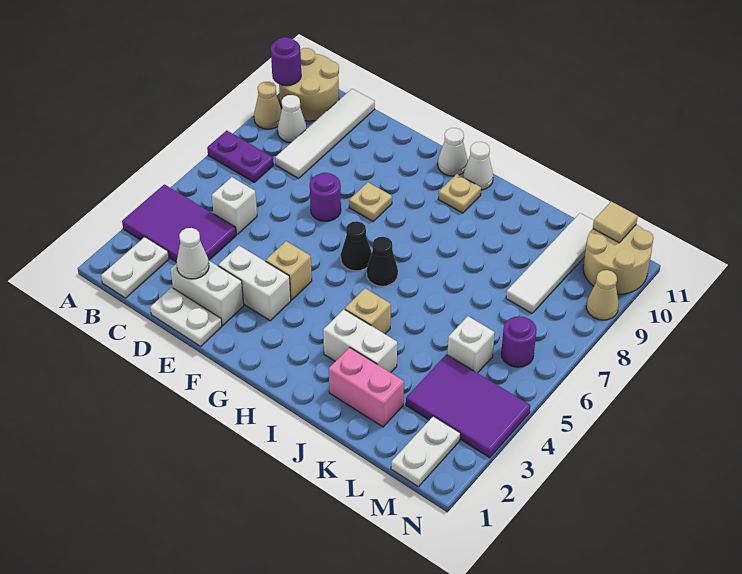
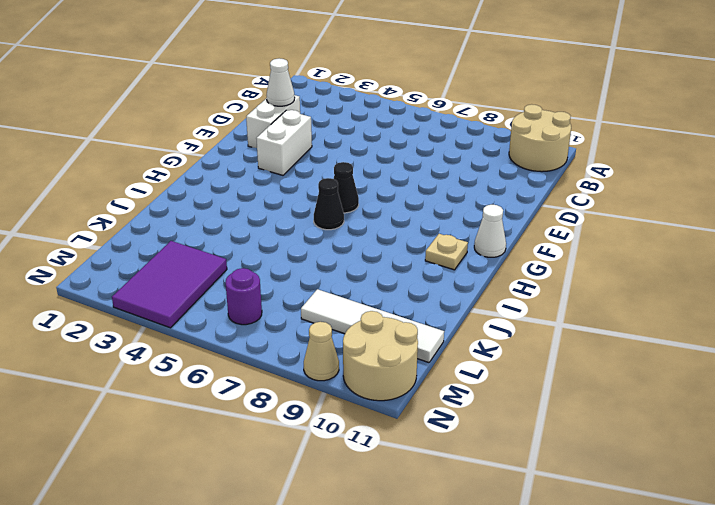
none -> purple tile A3:C4 level 1
none -> purple plate A7:B7 level 1
none -> tan cone A9 level 1
none -> white plate B1:B2 level 1

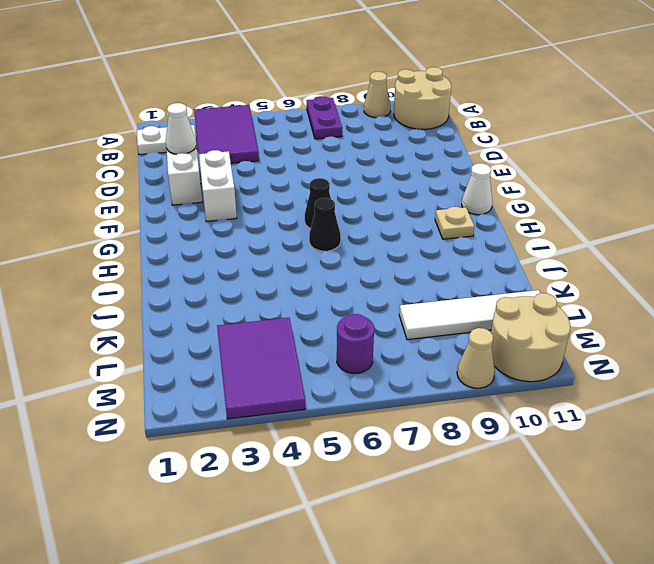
none -> white cone B9 level 1
none -> white brick C5 level 1
none -> white tile C8:C11 level 1
none -> white plate D1:E1 level 1

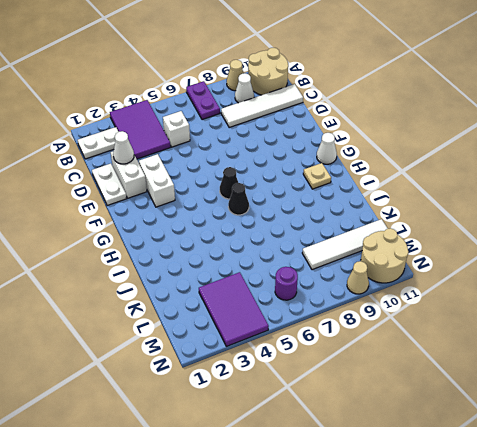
none -> purple round brick E7 level 1
none -> tan brick F4 level 1
none -> tan plate F8 level 1
none -> white cone H11 level 1

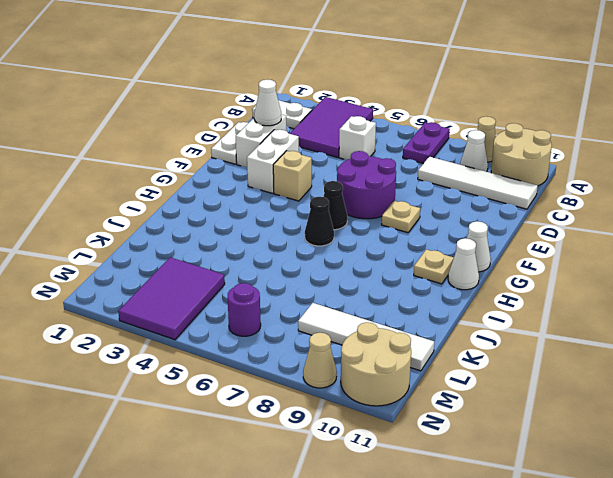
purple round brick E6:F7 level 1 -> purple round brick E7 level 1
none -> white brick I3:J3 level 1
none -> tan brick I4 level 1
none -> pink brick J2:K2 level 1
none -> white brick L5 level 1

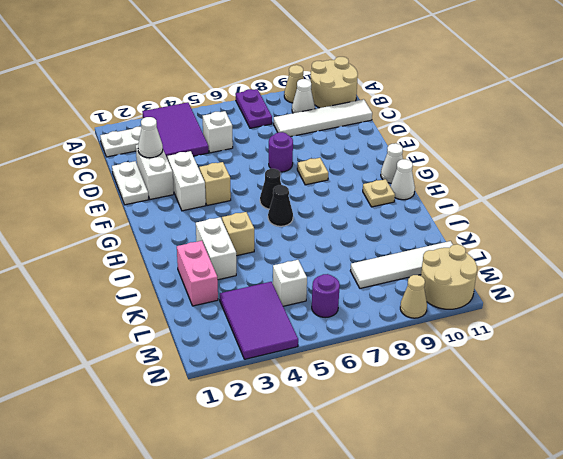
none -> white plate M1:M2 level 1
none -> purple round brick A10 level 2
none -> tan tile M11 level 2

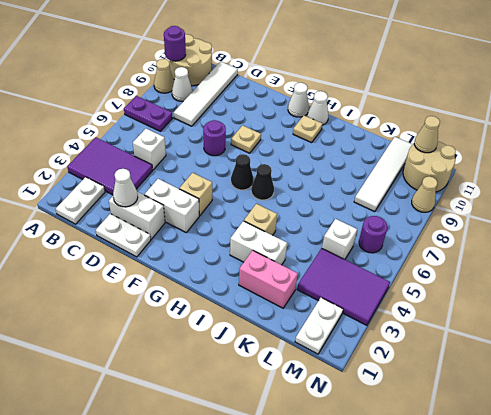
tan cone M11 level 2 -> tan tile M11 level 2

